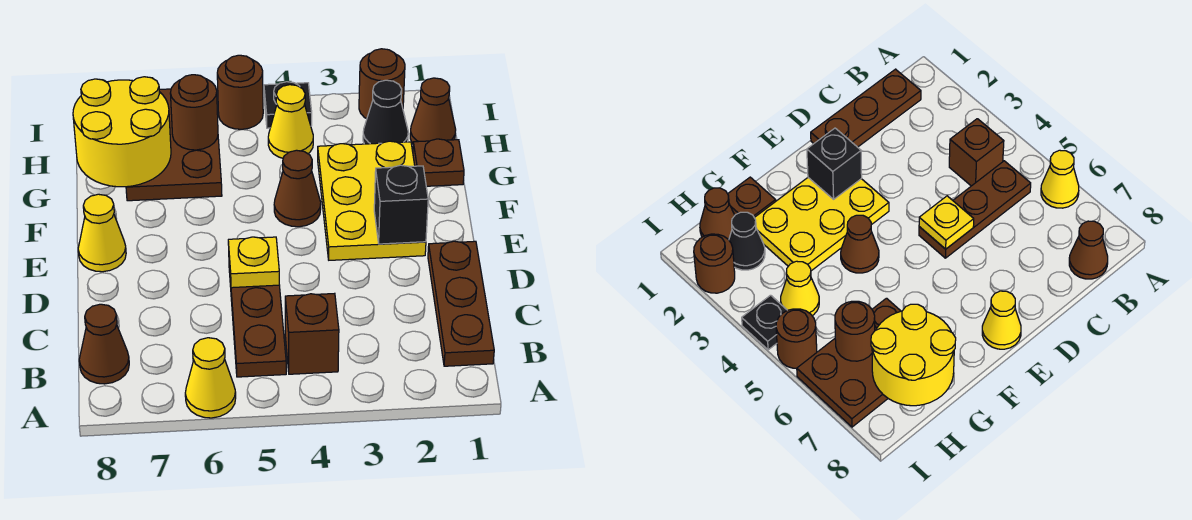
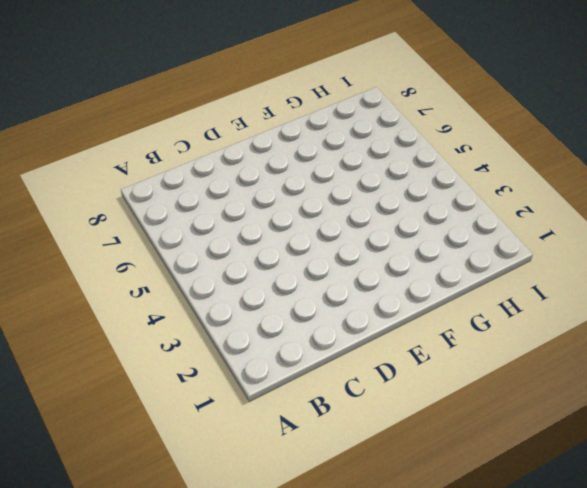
none -> yellow cone A6 level 1
none -> brown plate B1:D1 level 1
none -> brown brick B4 level 1

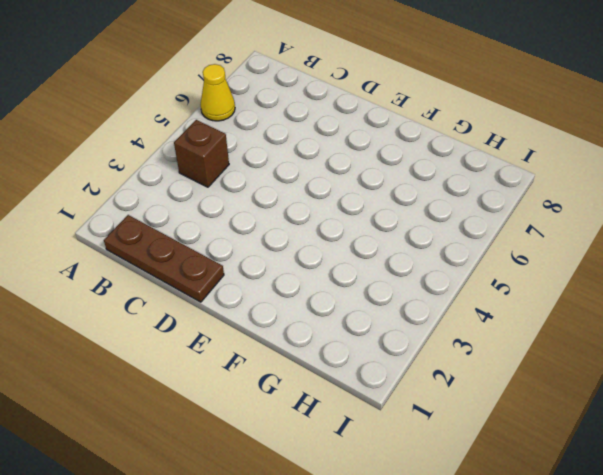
none -> brown plate B5:D5 level 1
none -> brown cone B8 level 1
none -> yellow plate E2:G3 level 1

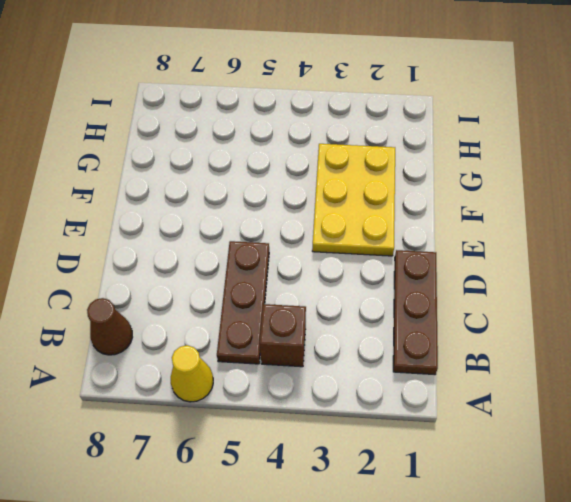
none -> yellow cone E8 level 1
none -> brown cone F4 level 1
none -> brown plate G1 level 1

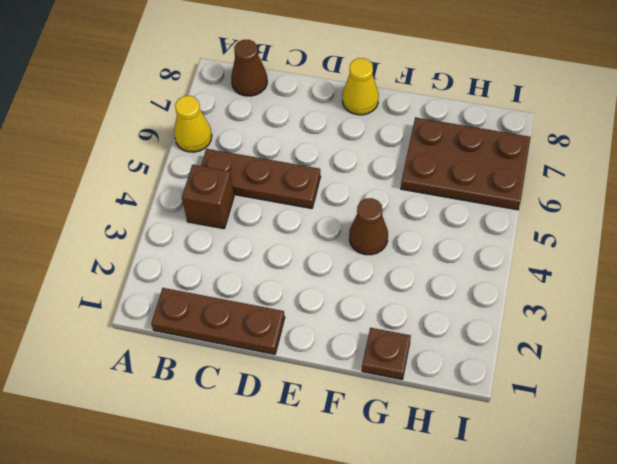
none -> yellow plate E2:G3 level 1
none -> brown cone H1 level 1
none -> black cone H2 level 1

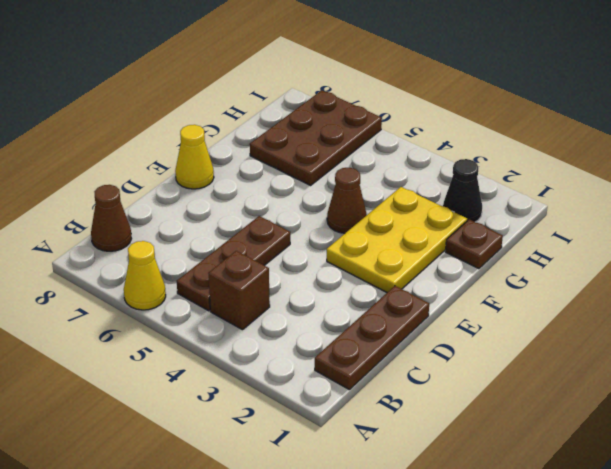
none -> brown cone H1 level 1
none -> yellow cone H4 level 1
none -> brown round brick I2 level 1

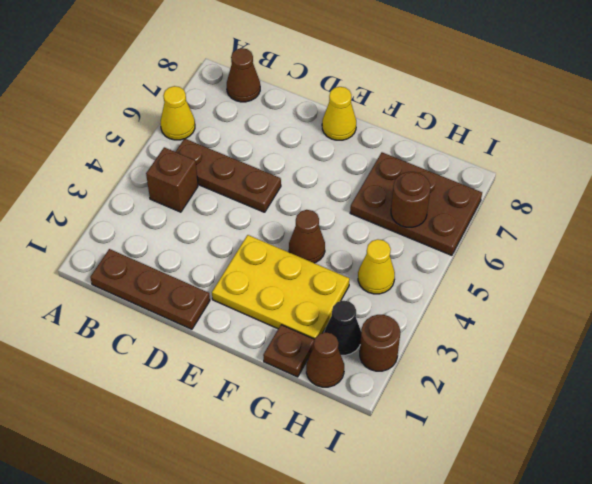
none -> black plate I4 level 1
none -> brown round brick I5 level 1
none -> yellow plate D5 level 2

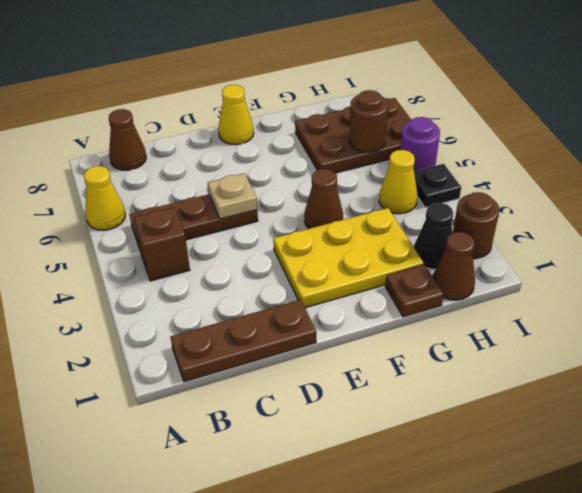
tan plate D5 level 2 -> yellow plate D5 level 2
purple round brick I5 level 1 -> brown round brick I5 level 1
none -> black brick E2 level 2
none -> yellow round brick G7:H8 level 2

